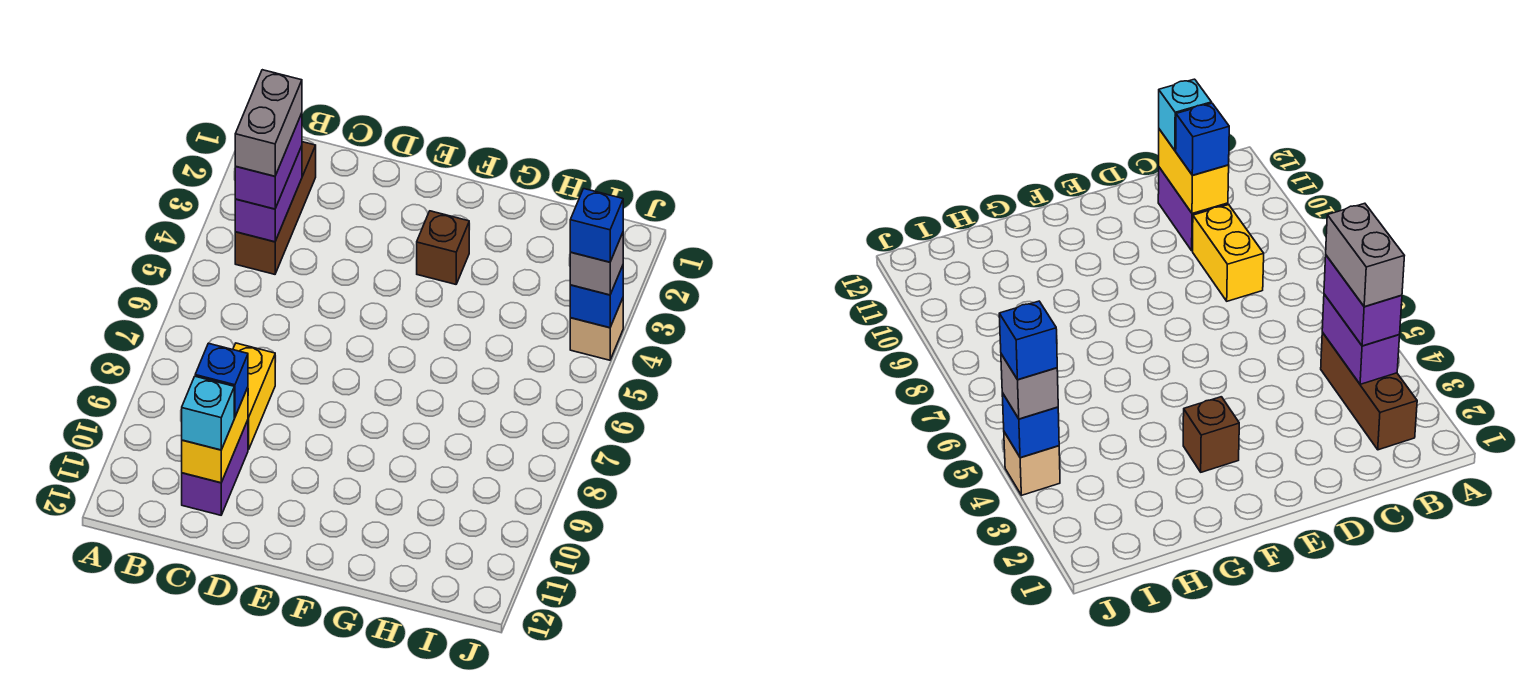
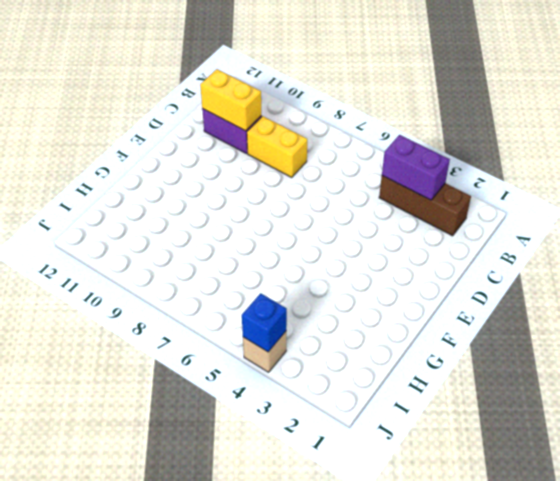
none -> brown brick F3 level 1
none -> purple brick B3:B4 level 3
none -> blue brick C10 level 3

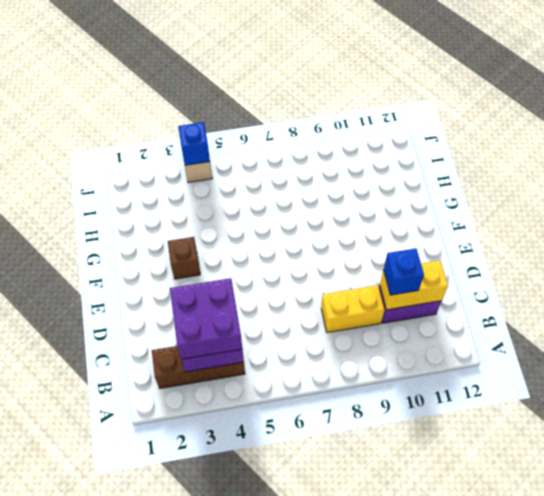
purple brick B3:C4 level 3 -> purple brick B3:B4 level 3
none -> cyan brick C11 level 3
none -> grey brick J4 level 3
none -> grey brick B3:B4 level 4

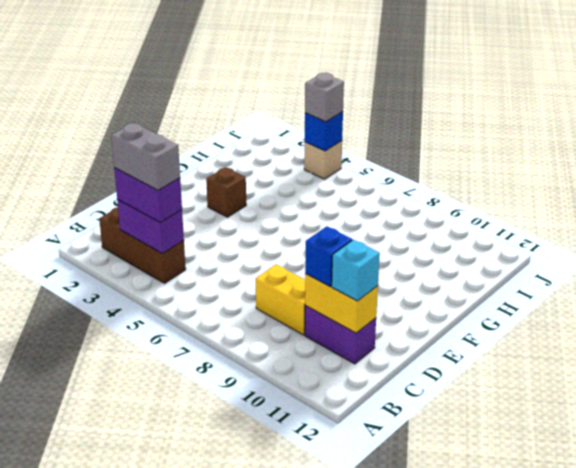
none -> blue brick J4 level 4

